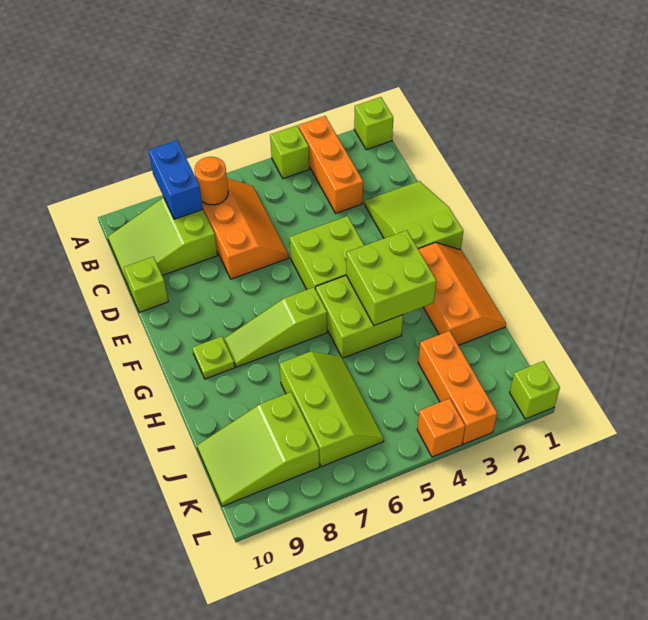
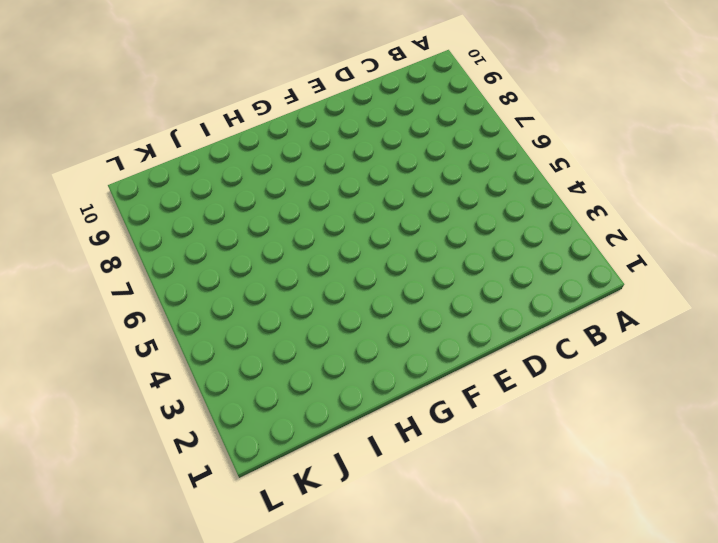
none -> lime brick A1 level 1
none -> orange brick A3:C3 level 1
none -> lime brick A4 level 1

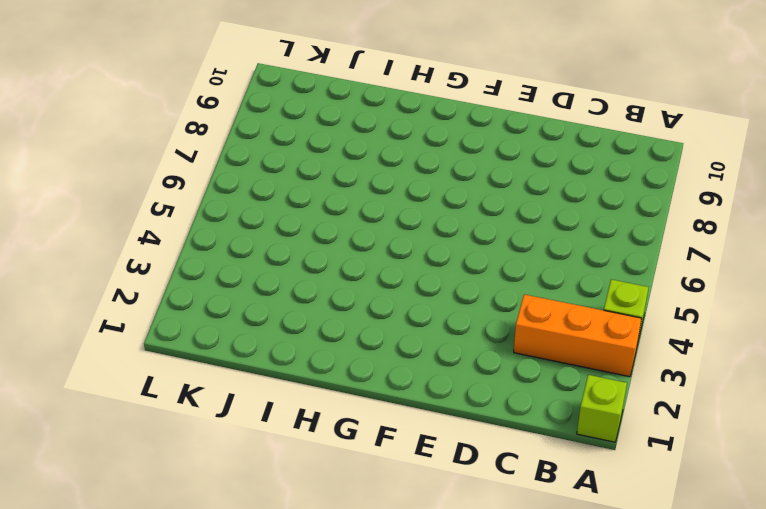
none -> orange slope B6:D7 level 1 top 7
none -> lime slope B8:C10 level 1 top 8
none -> lime slope D1:F2 level 1 top F

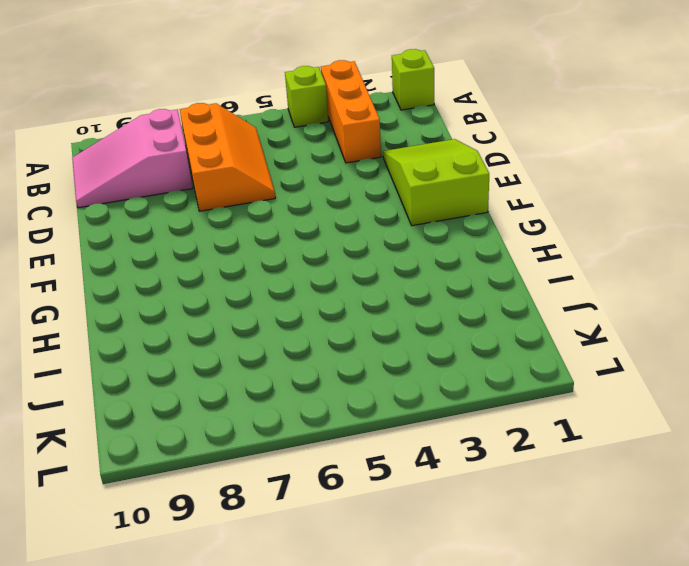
pink slope B8:C10 level 1 top 8 -> lime slope B8:C10 level 1 top 8
none -> lime brick D10 level 1
none -> lime brick E4:F5 level 1
none -> orange slope G1:I2 level 1 top 2

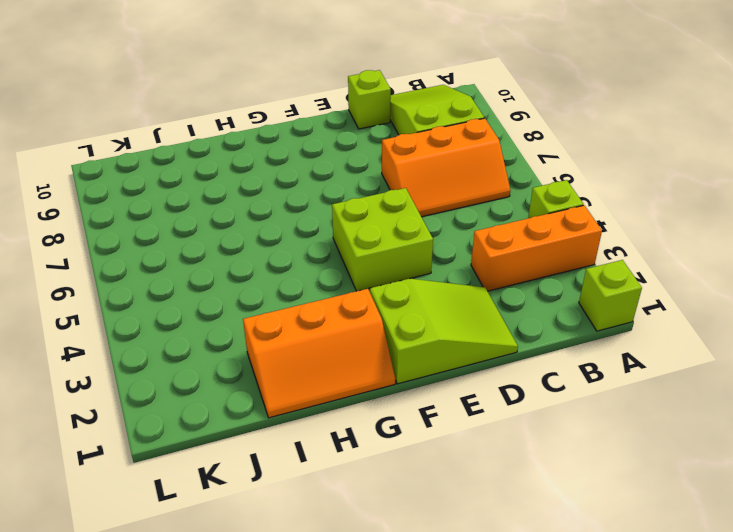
none -> lime brick G4:H5 level 1
none -> lime slope G6:G8 level 1 top 6
none -> lime plate G9 level 1

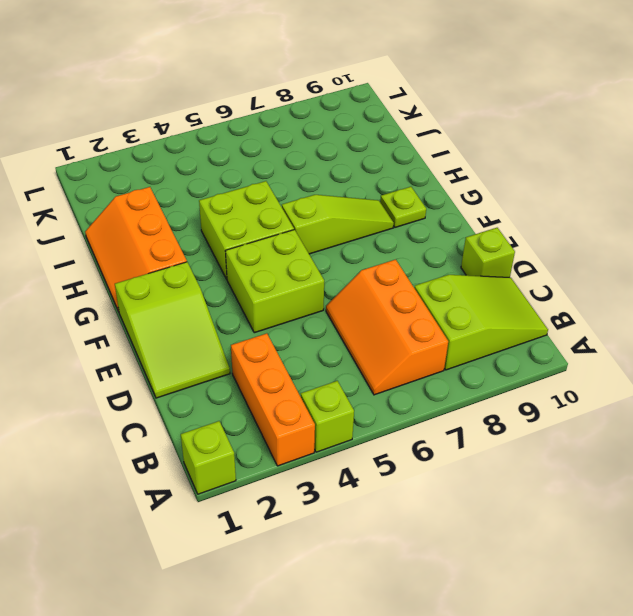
none -> lime slope I6:K7 level 1 top 7
none -> orange brick J3:L3 level 1
none -> lime slope J8:K10 level 1 top 8

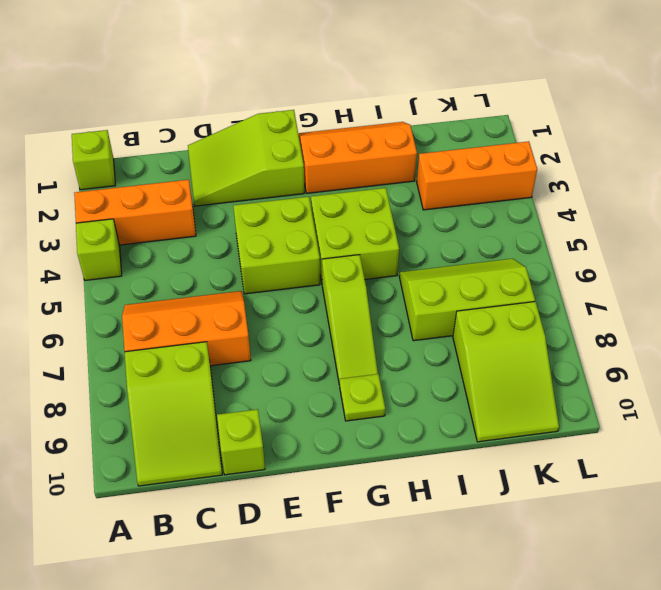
none -> lime brick L1 level 1
none -> orange brick L4 level 1
none -> blue brick A8:B8 level 2

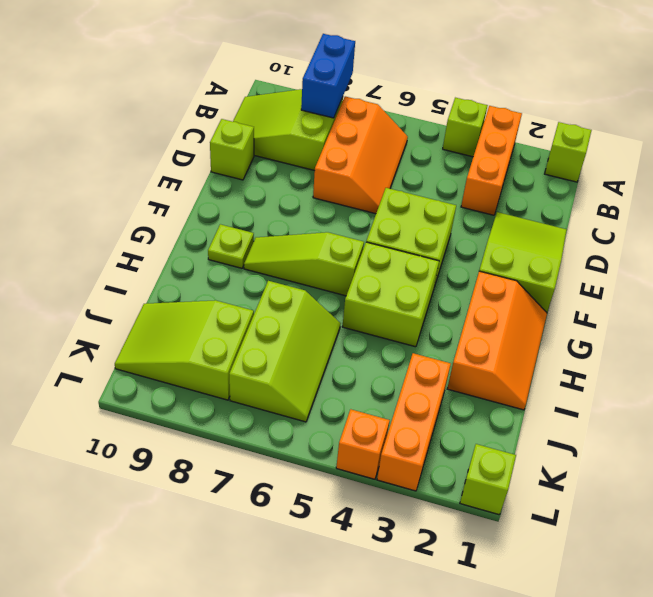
none -> orange round brick B7 level 2
none -> lime brick G3:H4 level 2

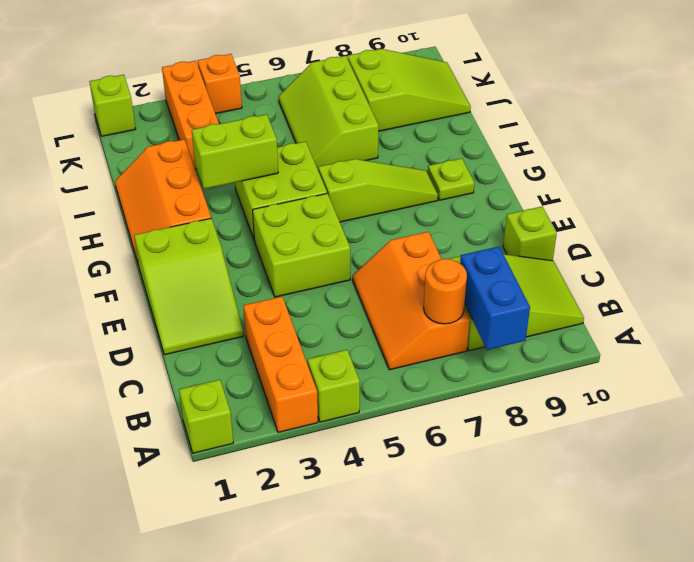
lime brick H3:H4 level 2 -> lime brick G3:H4 level 2

